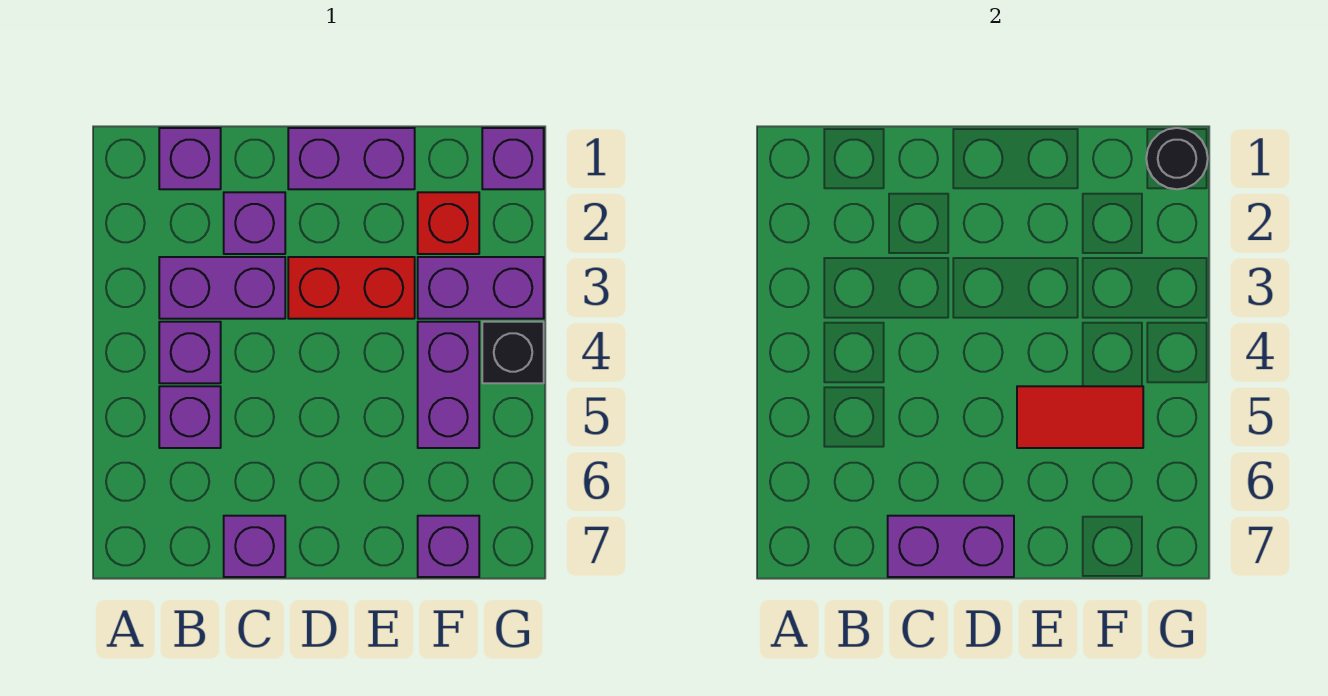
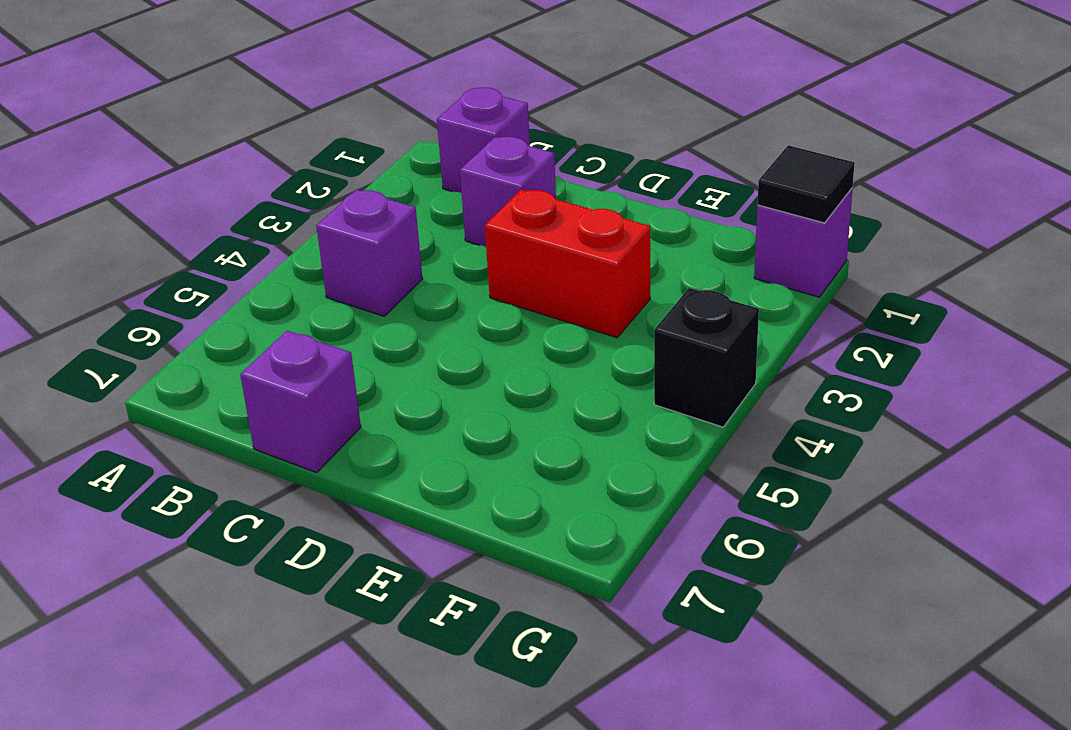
black tile G1 level 2 -> black round brick G1 level 2
none -> purple brick B3:C3 level 1
none -> purple brick B5 level 1
none -> purple brick D1:E1 level 1

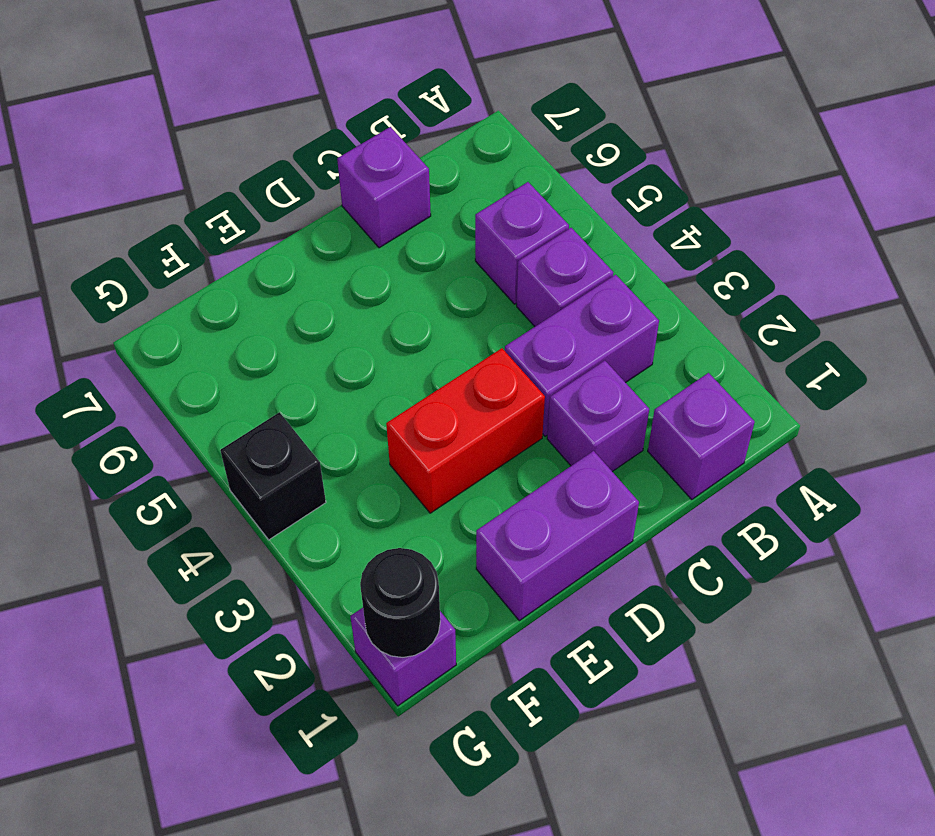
none -> red brick F2 level 1
none -> purple brick F3:G3 level 1
none -> purple brick F4:F5 level 1

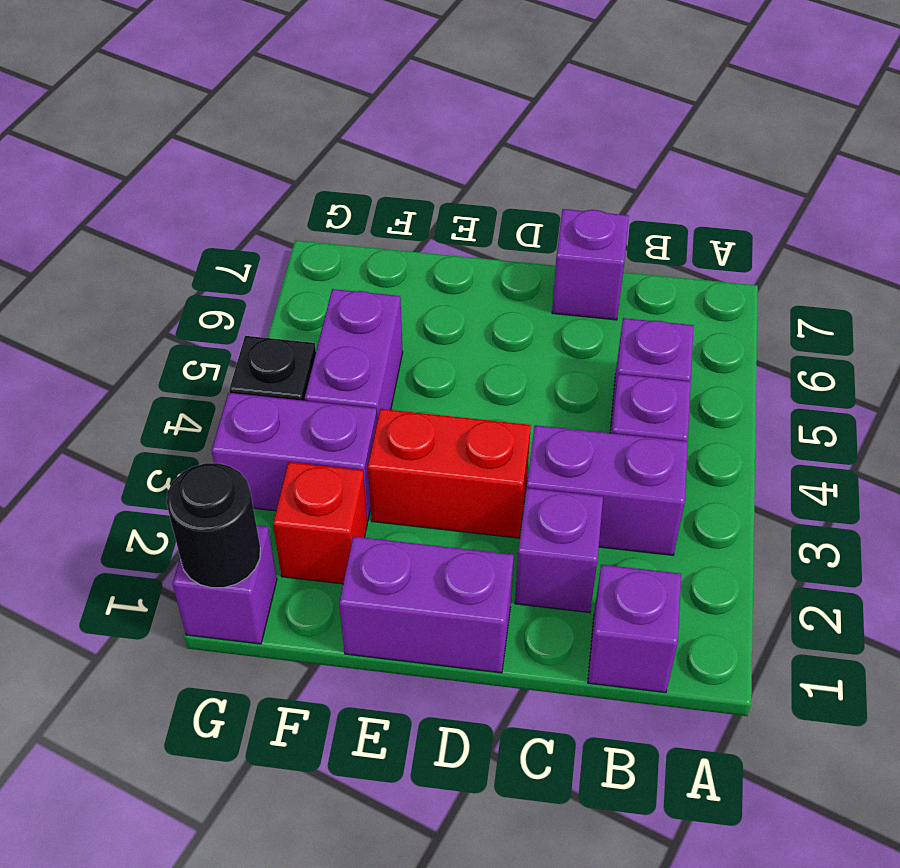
none -> purple brick F7 level 1
none -> purple brick C7:D7 level 2
none -> red tile E5:F5 level 2

